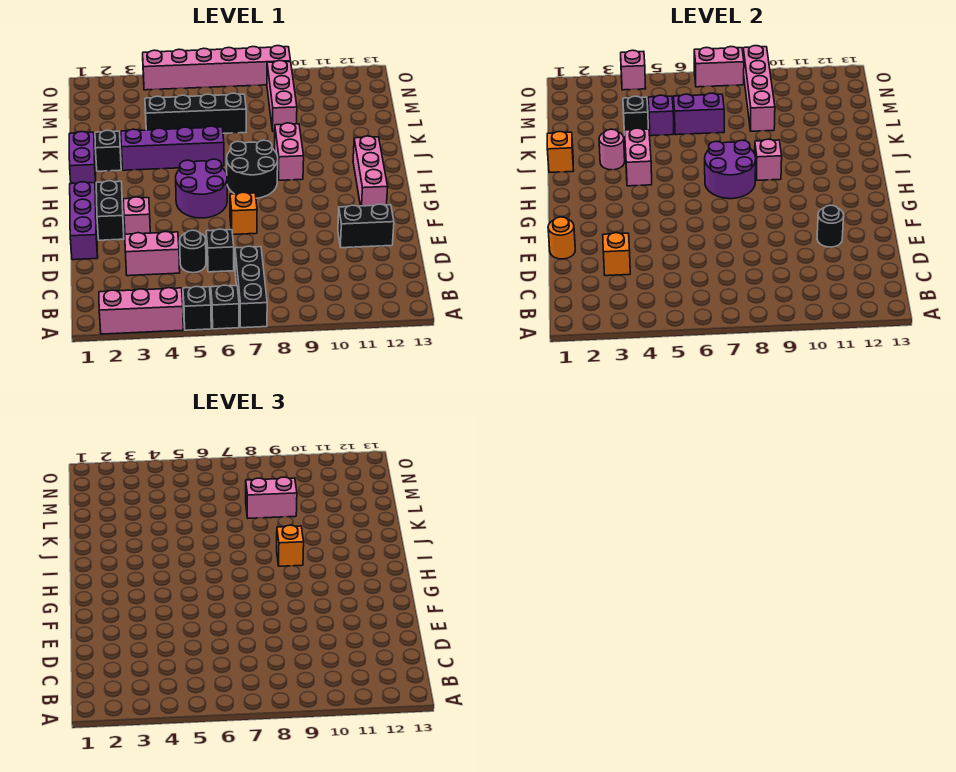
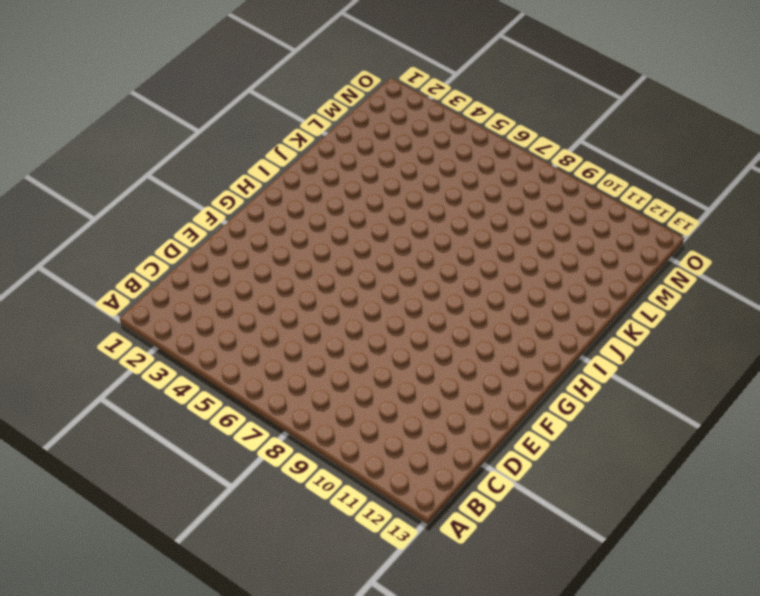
none -> pink brick A2:A4 level 1
none -> black brick A5 level 1
none -> black brick A6 level 1
none -> black brick A7:C7 level 1

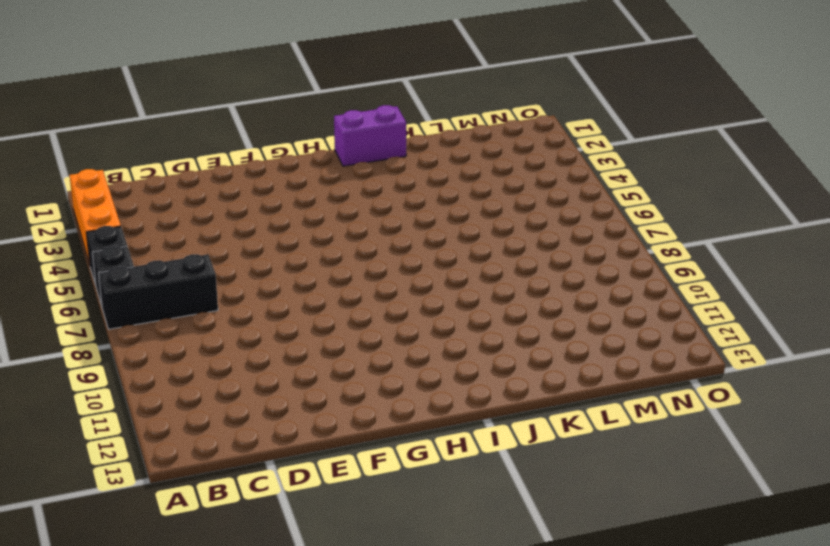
orange brick A2:A4 level 1 -> pink brick A2:A4 level 1
none -> pink brick D3:D4 level 1
none -> black round brick D5 level 1
none -> black brick D6 level 1
none -> purple brick E1:G1 level 1

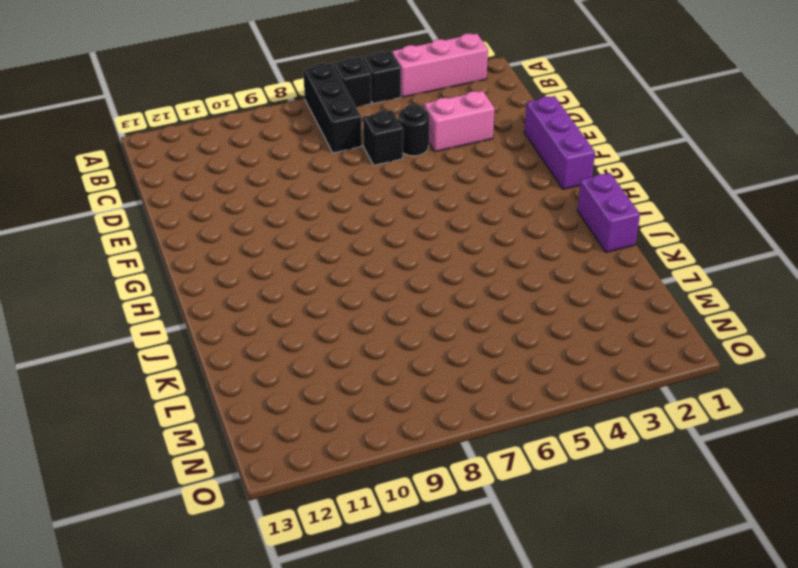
none -> black brick E11:E12 level 1
none -> black brick F2:G2 level 1
none -> pink brick F3 level 1
none -> orange brick F7 level 1

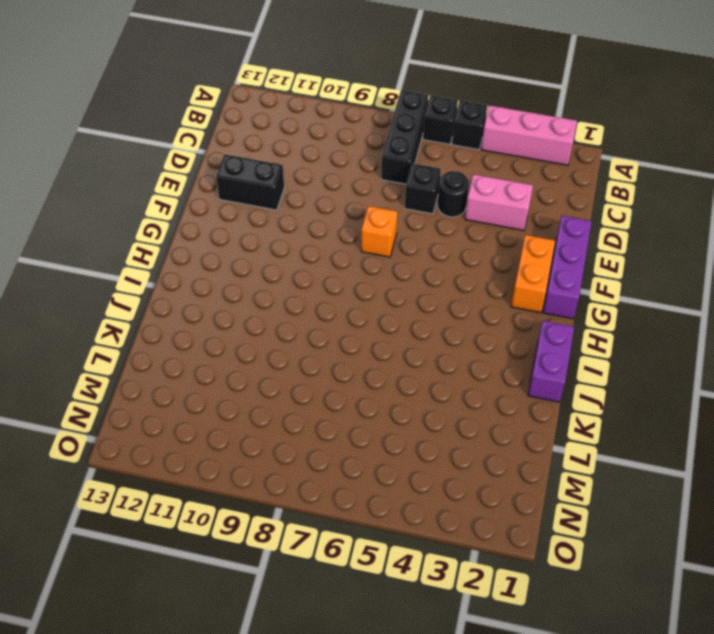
orange brick F2:G2 level 1 -> black brick F2:G2 level 1
none -> pink brick F3 level 1
none -> purple round brick G5:H6 level 1
none -> pink brick G12:I12 level 1
none -> black round brick H7:I8 level 1

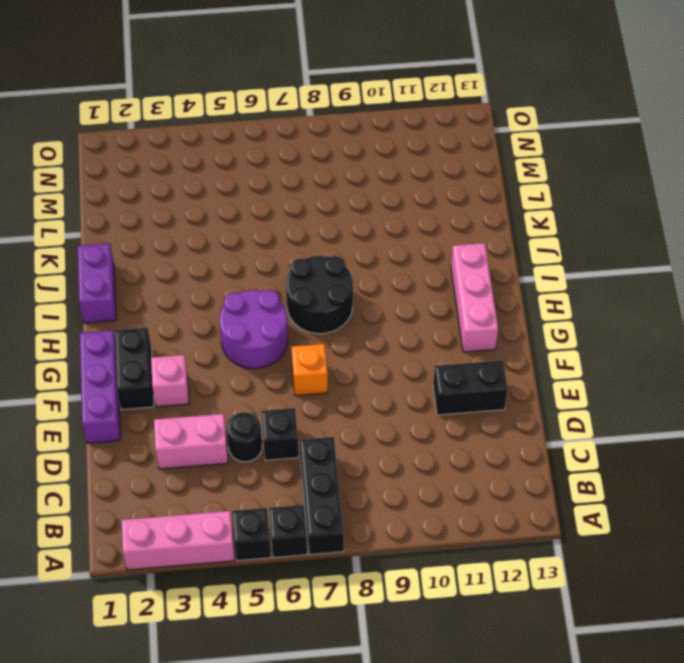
none -> pink brick I9:J9 level 1
none -> black brick J2 level 1
none -> purple brick J3:J6 level 1
none -> black brick L4:L7 level 1

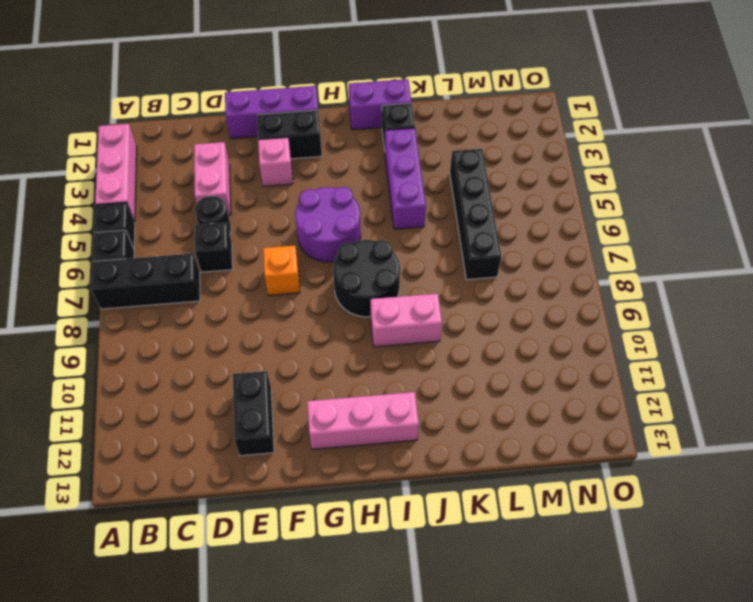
purple brick J3:J5 level 1 -> purple brick J3:J6 level 1
none -> pink brick L9:N9 level 1
none -> pink brick O4:O9 level 1
none -> orange brick D3 level 2
none -> orange round brick E1 level 2

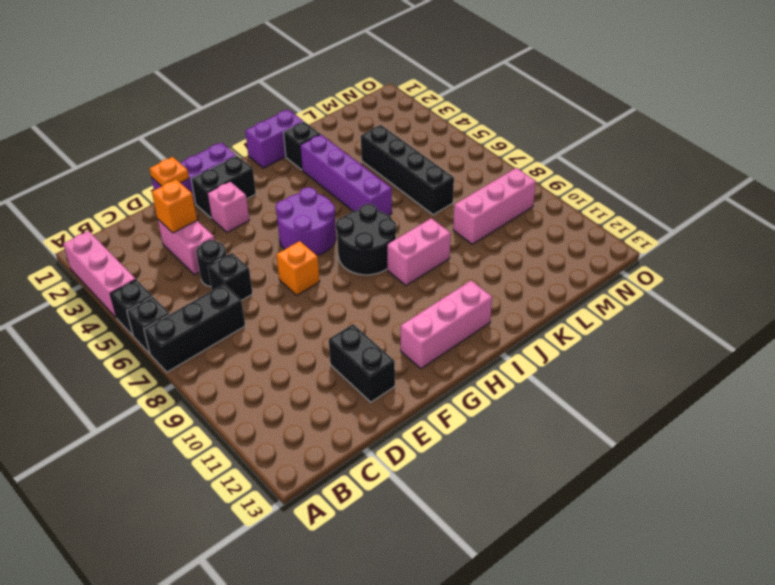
orange plate E1 level 2 -> orange round brick E1 level 2
none -> pink brick O4:O9 level 1
none -> black round brick E11 level 2
none -> purple round brick H7:I8 level 2
none -> pink brick I4:J4 level 2

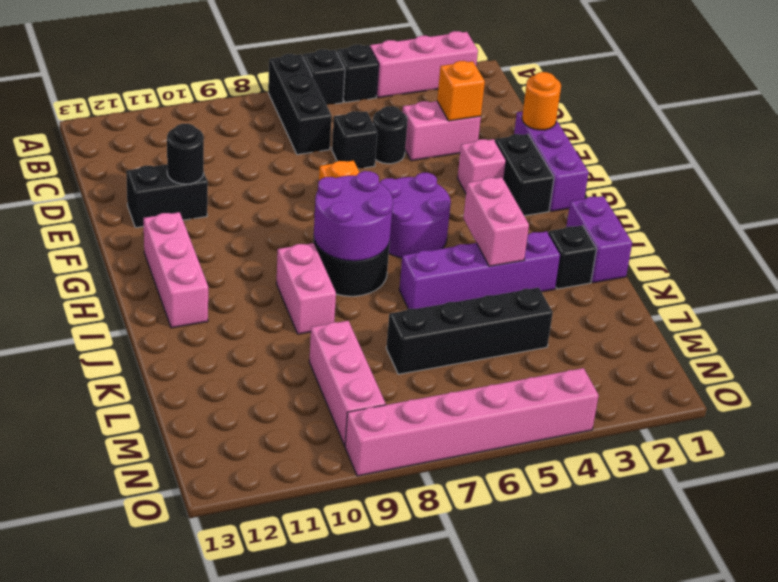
none -> pink brick I9 level 2
none -> orange brick J1 level 2
none -> pink round brick J3 level 2
none -> black brick L4 level 2

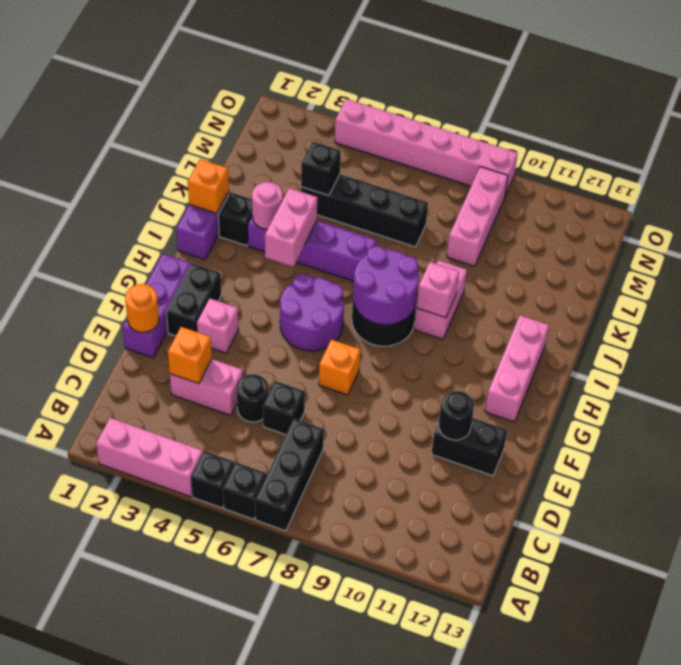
none -> purple brick L5 level 2
none -> purple brick L6:L7 level 2
none -> pink brick L9:O9 level 2
none -> pink brick O4 level 2

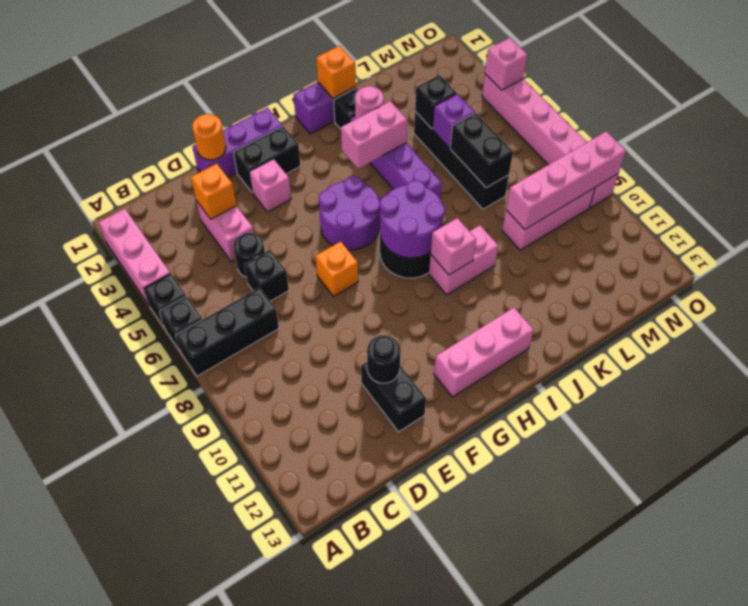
black brick L6:L7 level 2 -> purple brick L6:L7 level 2
none -> pink brick O7:O8 level 2
none -> orange brick I9 level 3
none -> pink brick L8:L9 level 3

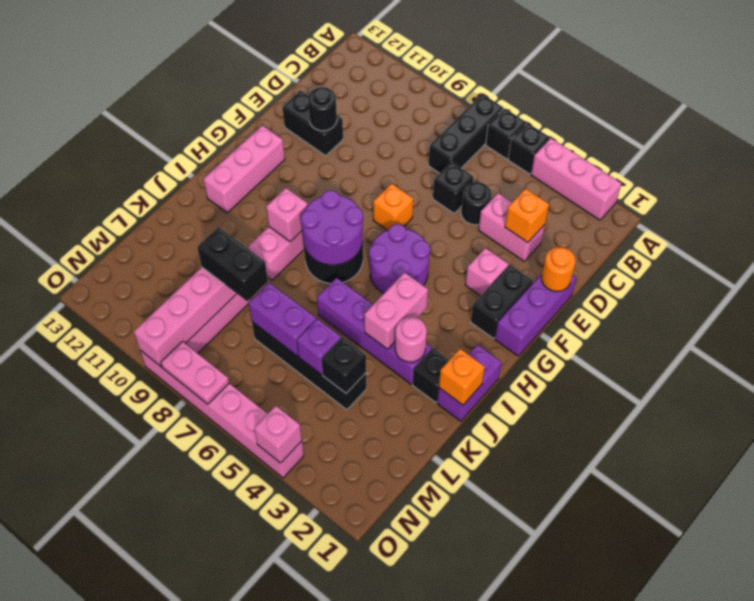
black brick L8:L9 level 3 -> pink brick L8:L9 level 3
pink plate O7:O8 level 2 -> pink brick O7:O8 level 2
none -> orange brick I9 level 3

